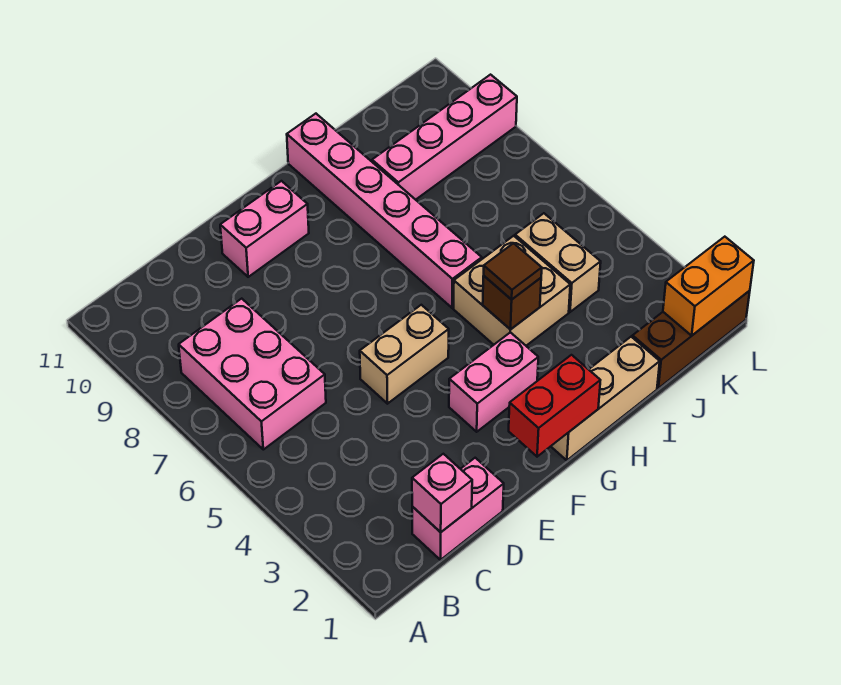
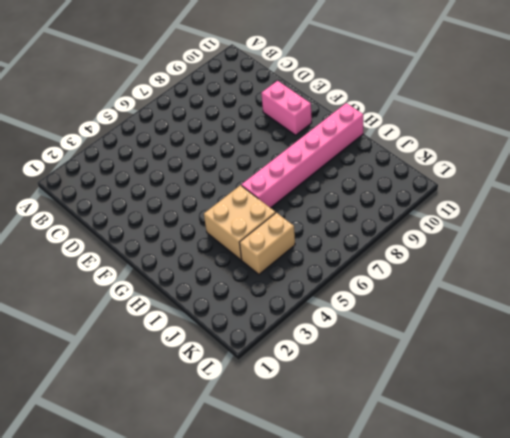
none -> pink brick B6:C8 level 1
none -> pink brick C1:D1 level 1
none -> tan brick E5:F5 level 1

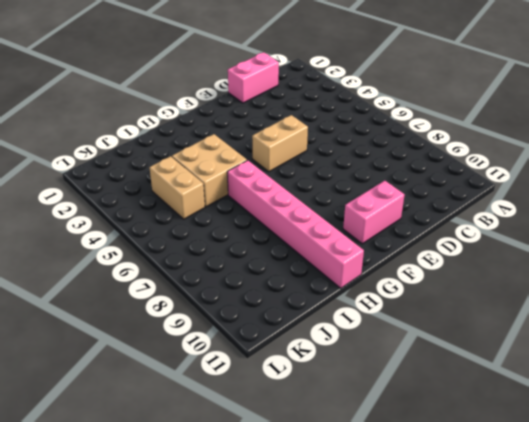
none -> pink brick B6:C8 level 1
none -> pink brick F3:G3 level 1
none -> tan brick G1:I1 level 1

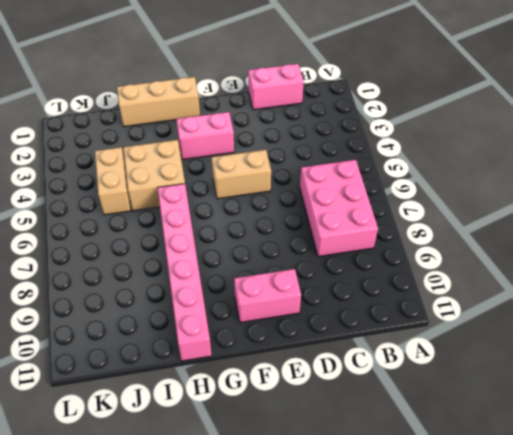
none -> pink brick I9:L9 level 1
none -> brown brick J1:L1 level 1
none -> pink brick C1 level 2

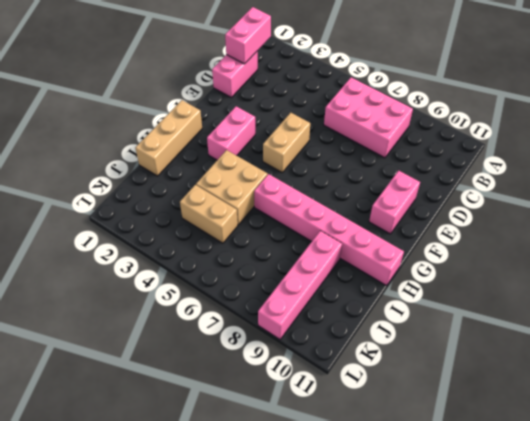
pink brick B1:C1 level 2 -> pink brick C1 level 2
none -> brown brick J1:L1 level 1
none -> red brick F1:G1 level 2
none -> brown brick H4 level 2

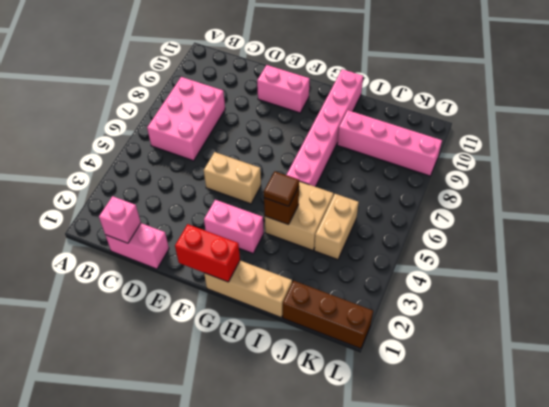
none -> orange brick K1:L1 level 2

